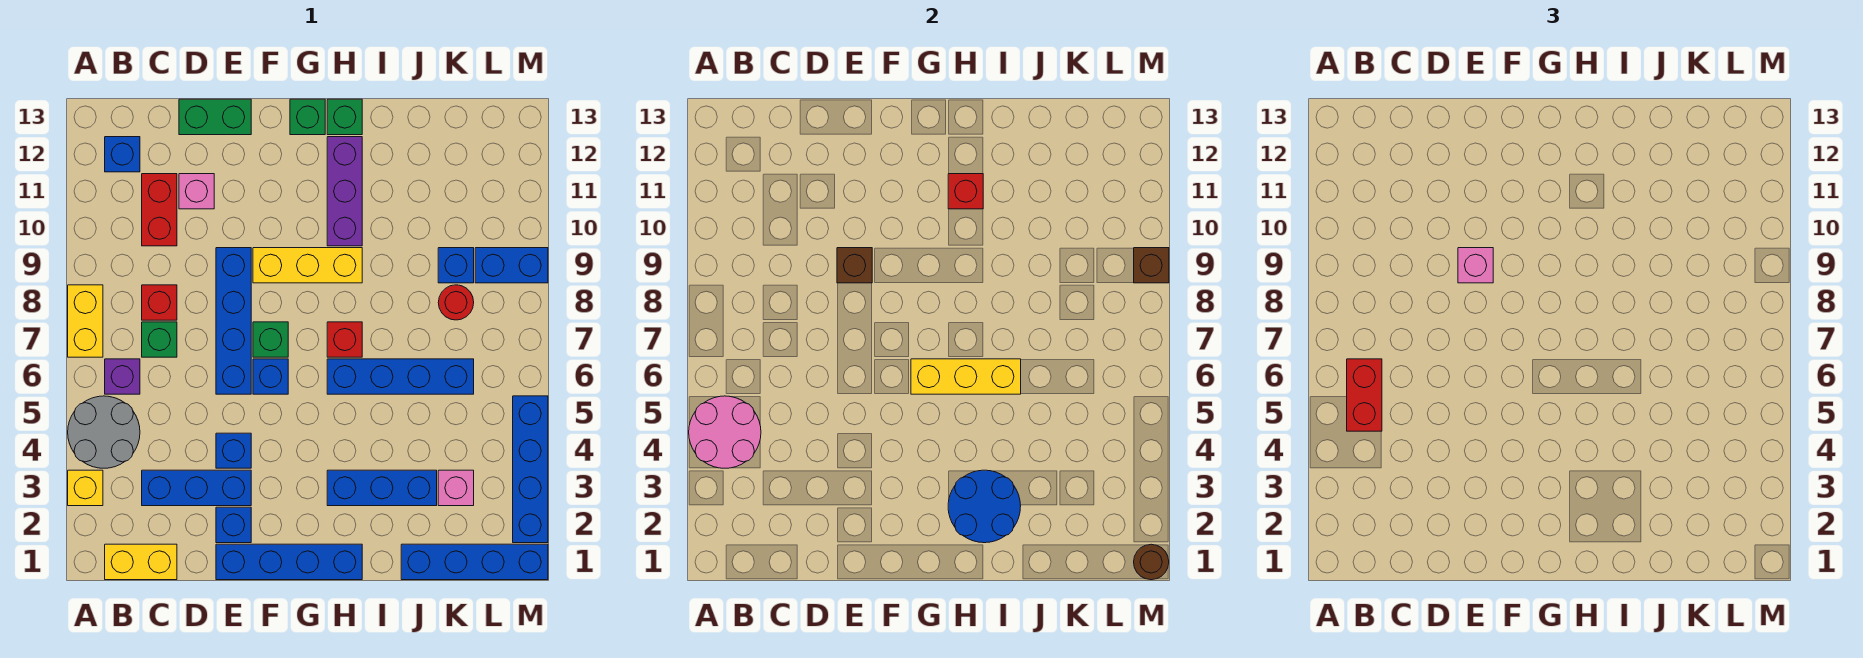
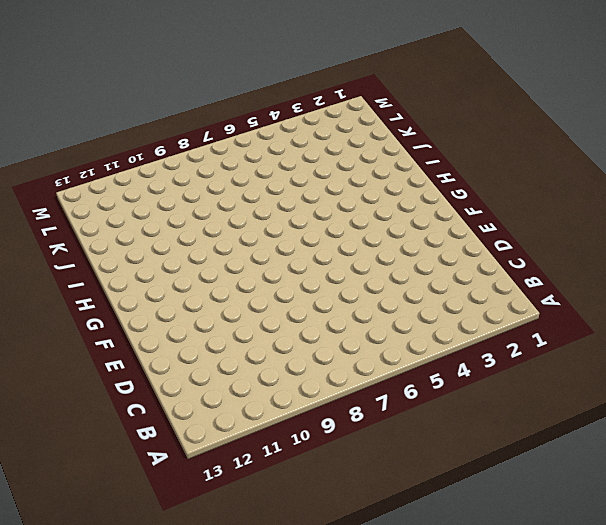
none -> yellow brick A3 level 1
none -> grey round brick A4:B5 level 1
none -> yellow brick A7:A8 level 1
none -> yellow brick B1:C1 level 1

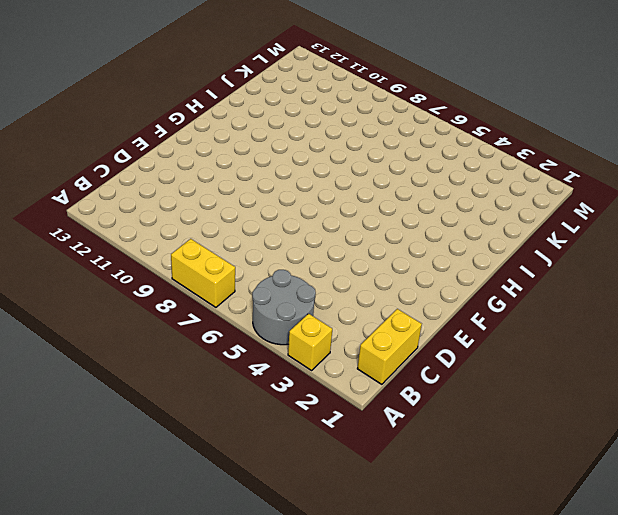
none -> purple brick B6 level 1
none -> blue brick B12 level 1
none -> blue brick C3:E3 level 1
none -> green brick C7 level 1

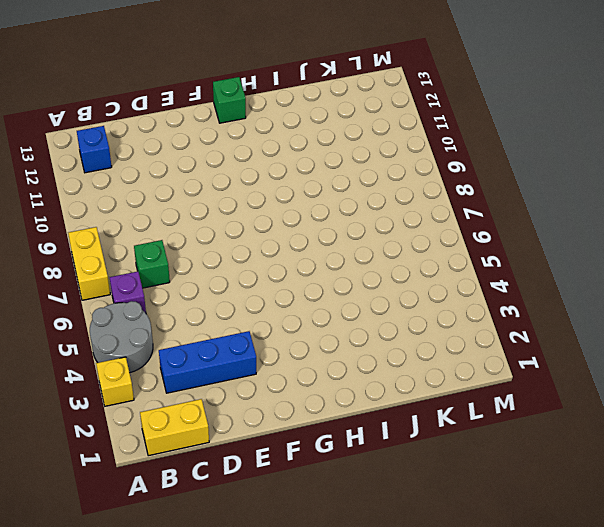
none -> red brick C8 level 1
none -> red brick C10:C11 level 1
none -> pink brick D11 level 1
none -> green brick D13:E13 level 1

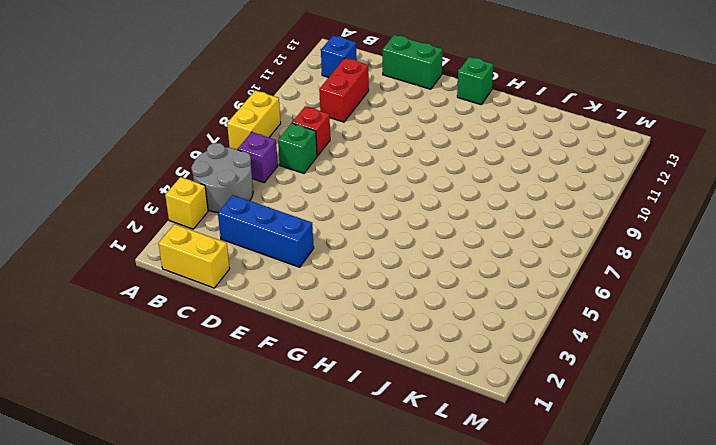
none -> pink brick D11 level 1
none -> blue brick E1:H1 level 1
none -> blue brick E2 level 1
none -> blue brick E4 level 1

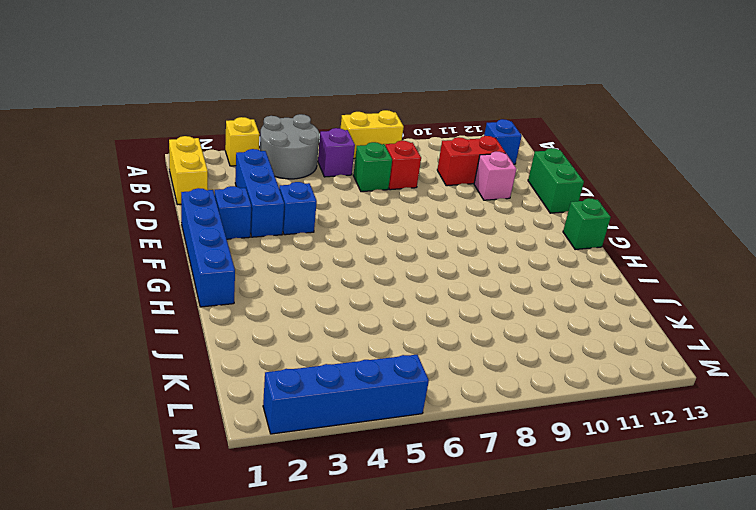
none -> blue brick E6:E9 level 1
none -> blue brick F6 level 1
none -> green brick F7 level 1
none -> yellow brick F9:H9 level 1

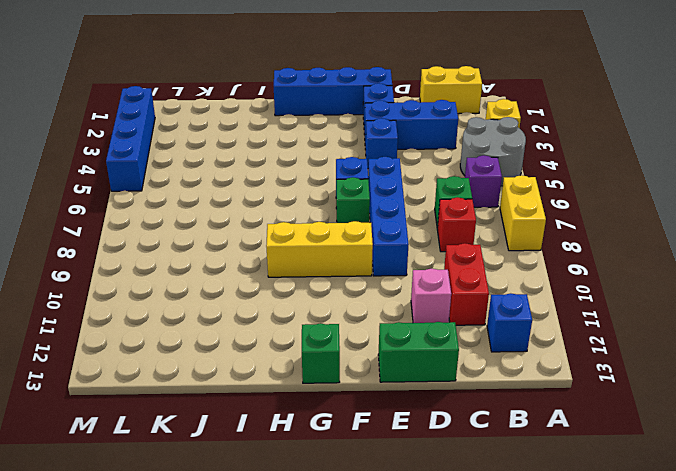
none -> blue brick H3:J3 level 1
none -> blue brick H6:K6 level 1
none -> red brick H7 level 1
none -> purple brick H10:H12 level 1

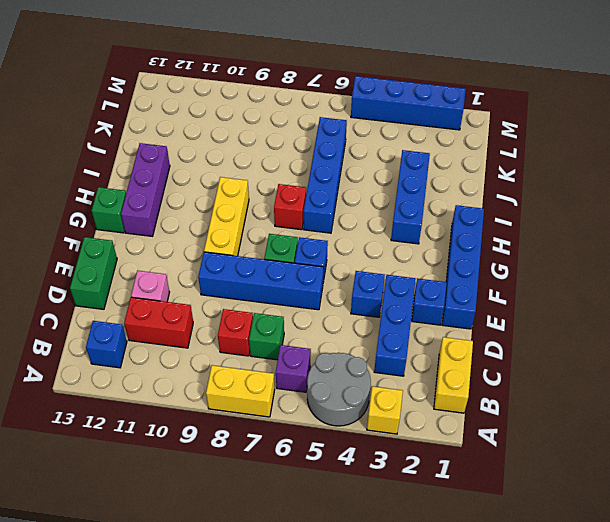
purple brick G12:I12 level 1 -> purple brick H10:H12 level 1
none -> green brick H13 level 1
none -> blue brick J1:M1 level 1
none -> pink brick K3 level 1
none -> red round brick K8 level 1

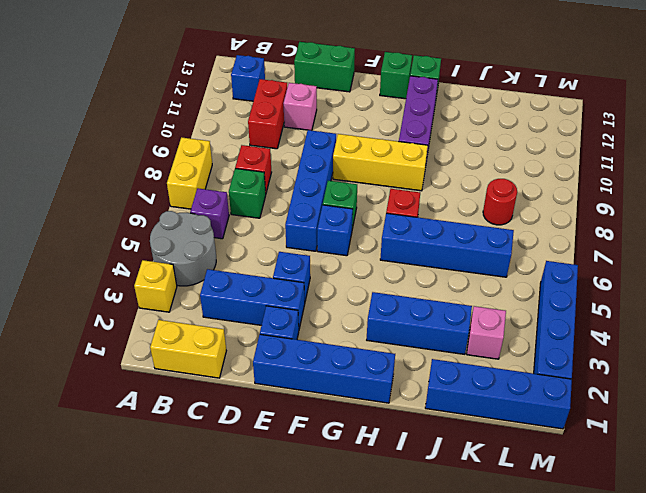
none -> blue brick K9 level 1
none -> blue brick L9:M9 level 1
none -> pink round brick A4:B5 level 2
none -> brown brick E9 level 2

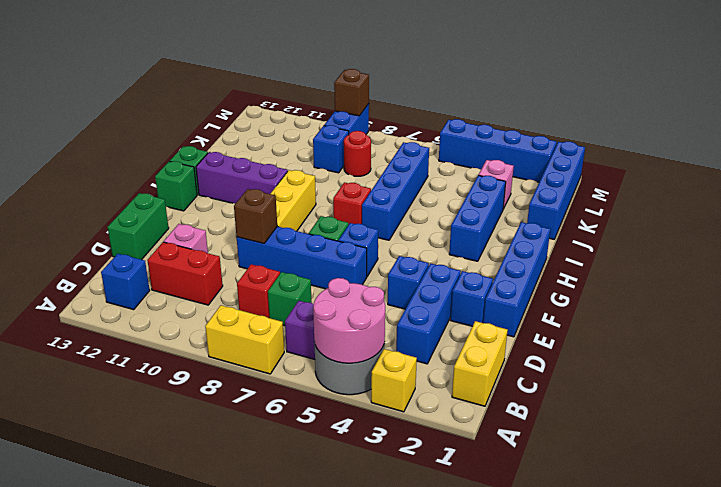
none -> yellow brick G6:I6 level 2
none -> blue round brick H2:I3 level 2
none -> red brick H11 level 2
none -> brown round brick M1 level 2

